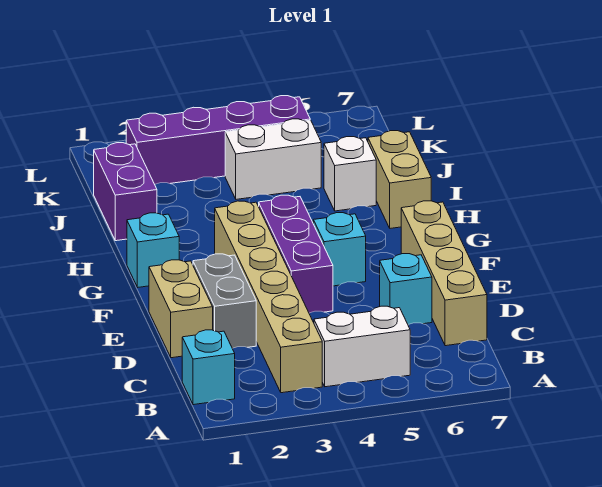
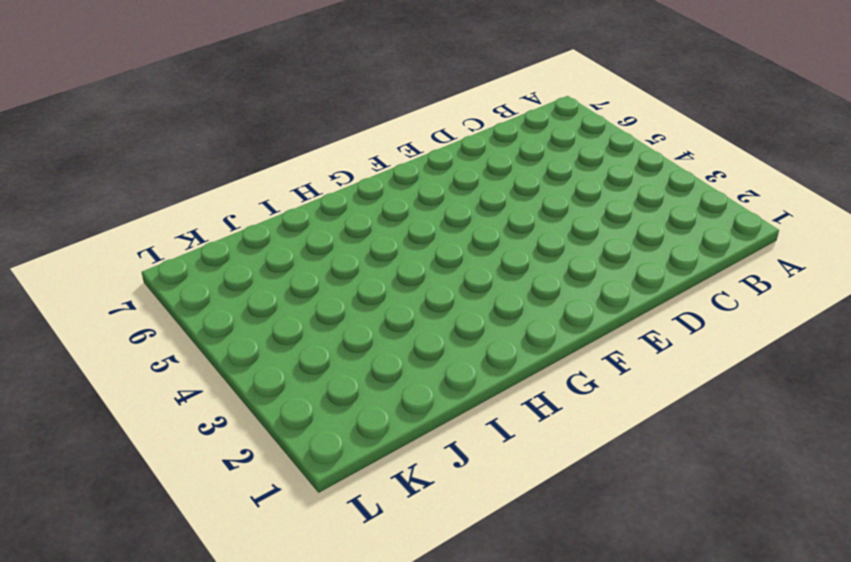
none -> cyan brick B1 level 1
none -> tan brick B3:G3 level 1
none -> white brick B4:B5 level 1

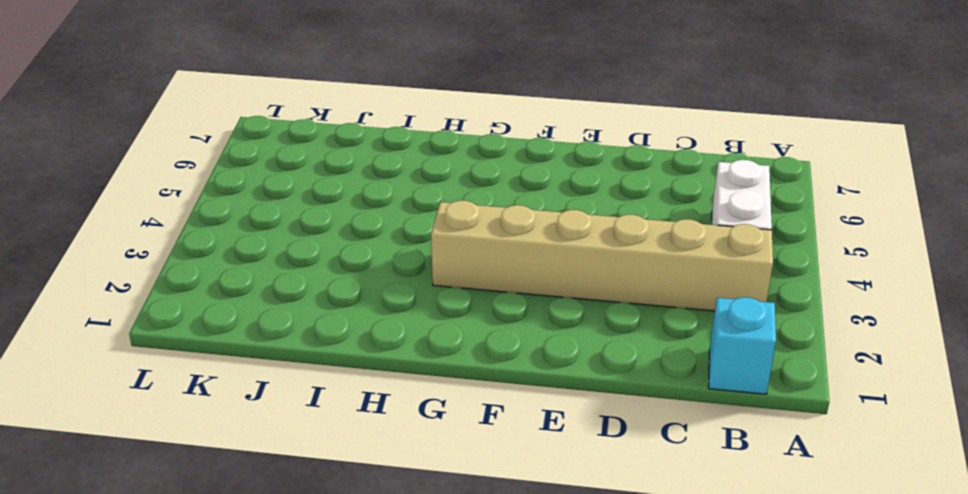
none -> tan brick C7:F7 level 1
none -> tan brick D1:E1 level 1
none -> grey brick D2:E2 level 1

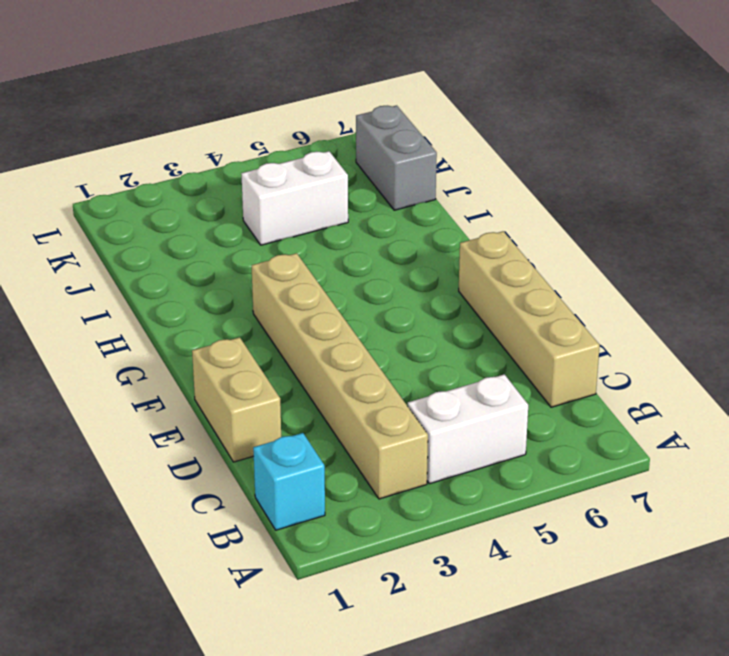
grey brick J7:K7 level 1 -> grey brick D2:E2 level 1
none -> cyan brick D6 level 1
none -> purple brick E4:G4 level 1
none -> cyan brick F5 level 1

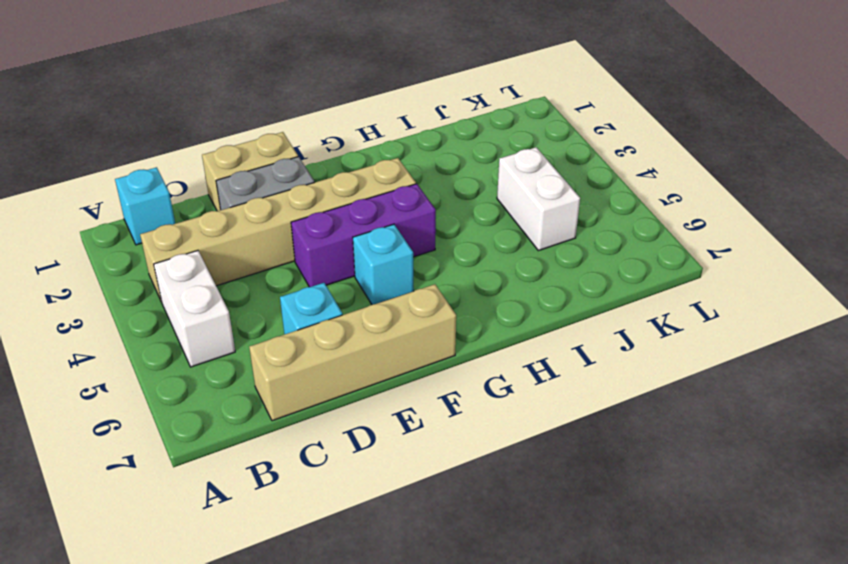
none -> cyan brick G1 level 1
none -> tan brick H7:I7 level 1
none -> purple brick I1:J1 level 1

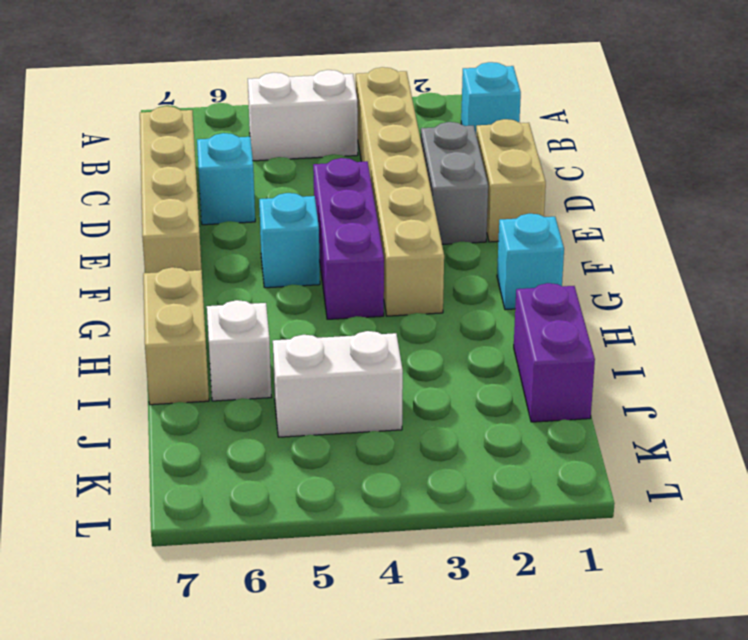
none -> purple brick K2:K5 level 1

